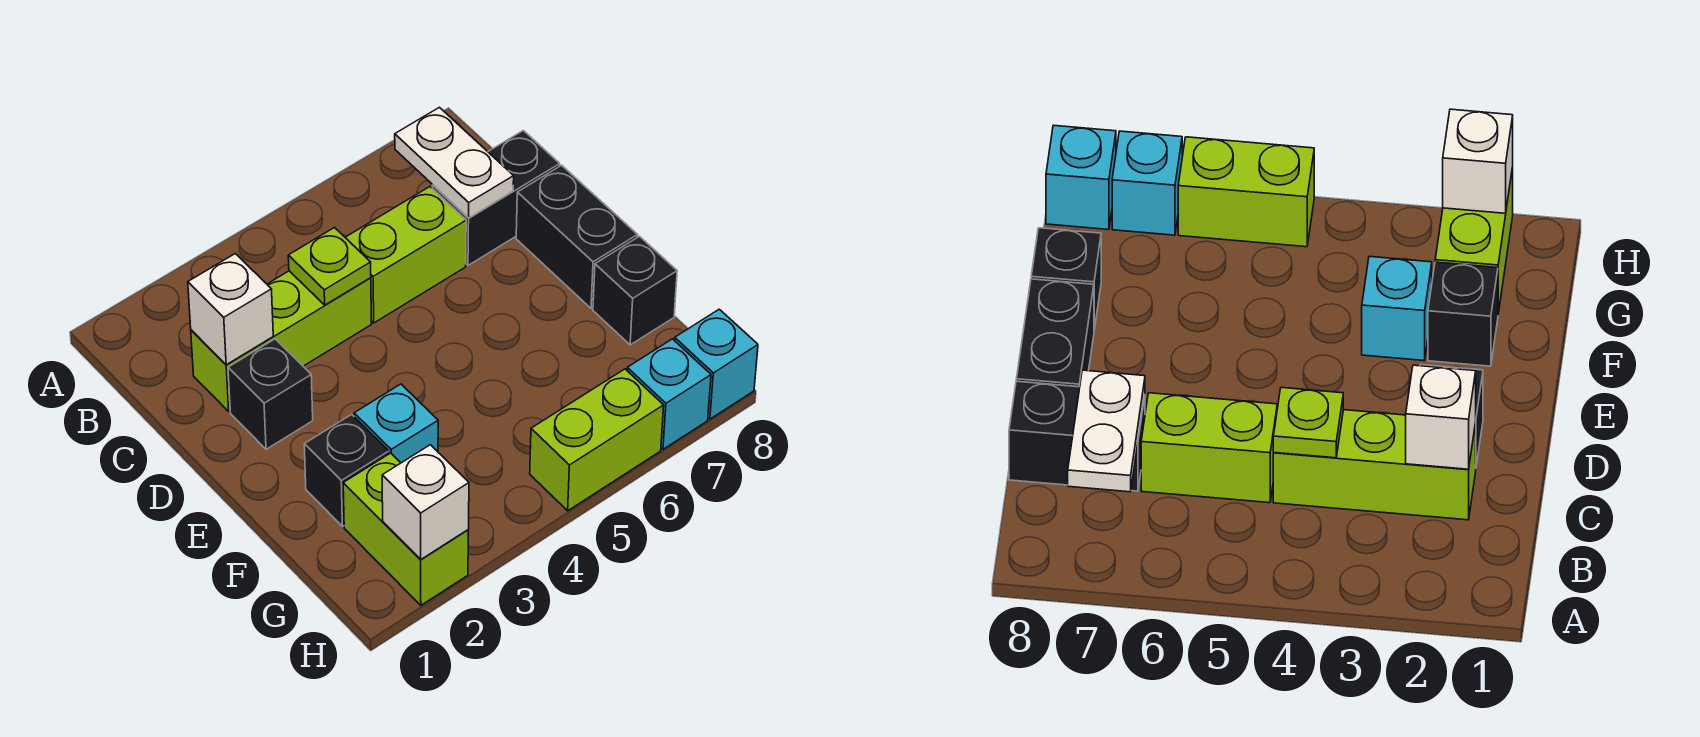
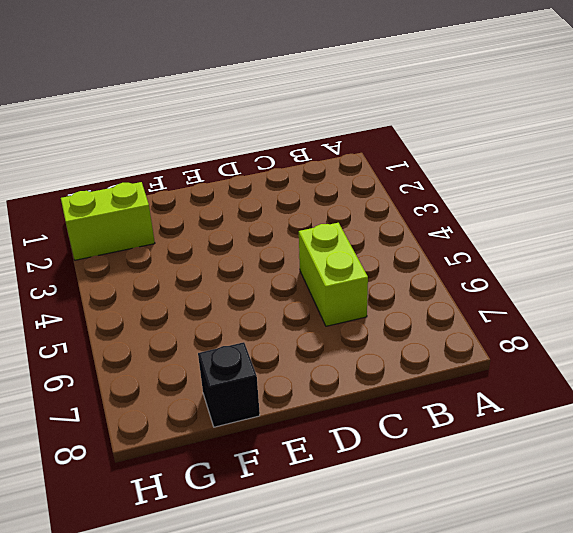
none -> lime brick C2:C4 level 1
none -> black brick C7:C8 level 1
none -> black brick D2 level 1

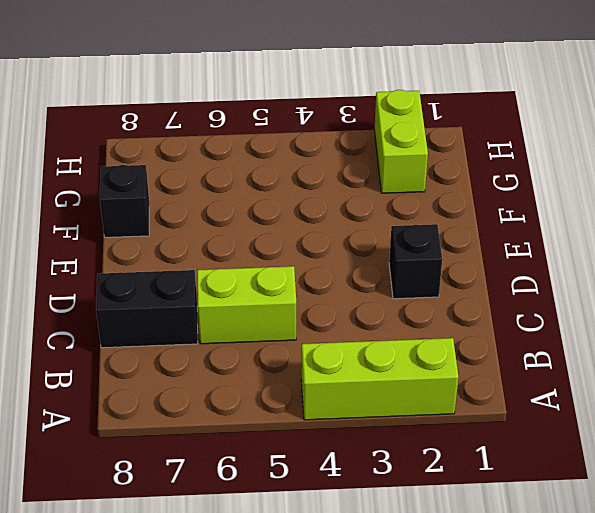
lime brick A2:A4 level 1 -> lime brick C2:C4 level 1
none -> black brick D8:E8 level 1
none -> black brick F2 level 1
none -> cyan brick F3 level 1

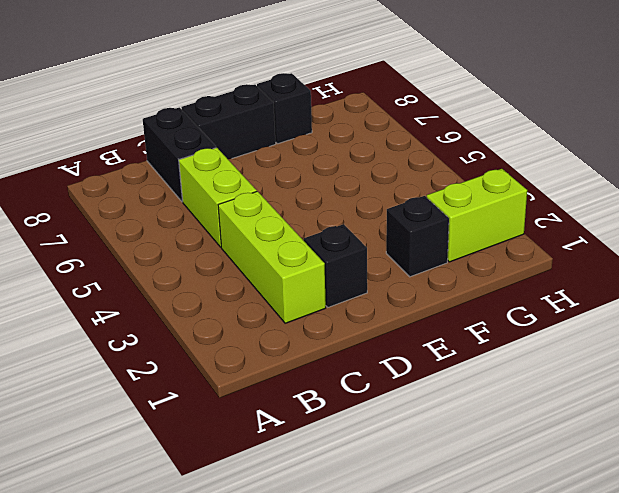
none -> cyan brick F3 level 1
none -> lime brick H5:H6 level 1
none -> cyan brick H7 level 1

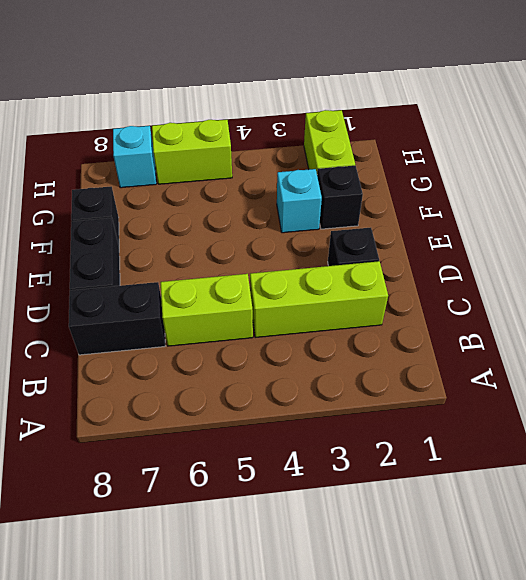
none -> cyan brick H8 level 1
none -> white plate B7:C7 level 2
none -> white brick C2 level 2

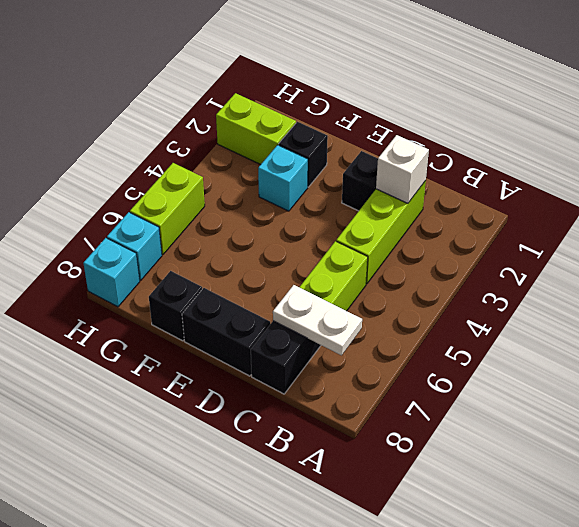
none -> lime plate C4 level 2
none -> white brick H2 level 2

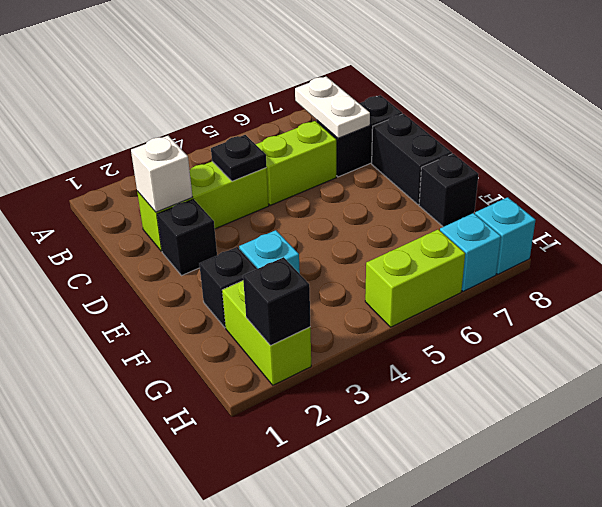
black plate C4 level 2 -> lime plate C4 level 2
black brick H2 level 2 -> white brick H2 level 2

